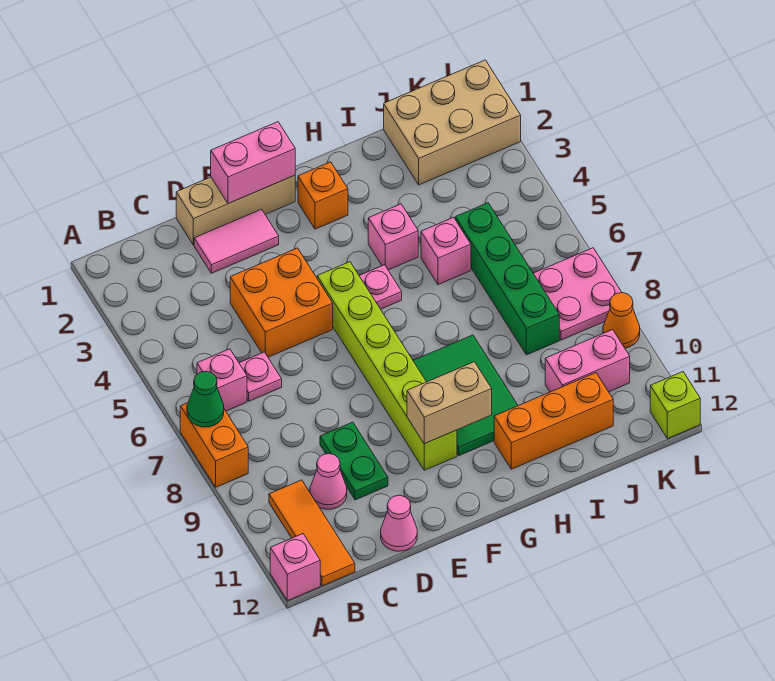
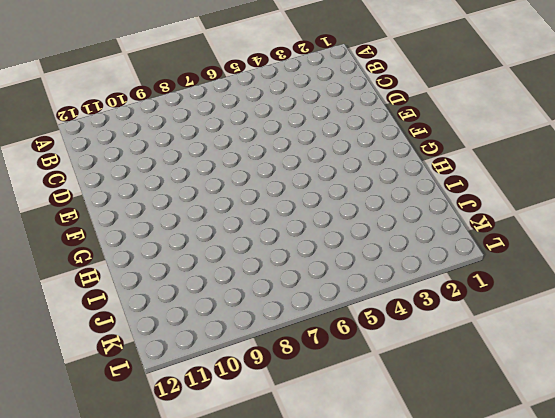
none -> orange brick A7:A8 level 1
none -> pink brick A12 level 1
none -> pink brick B6 level 1

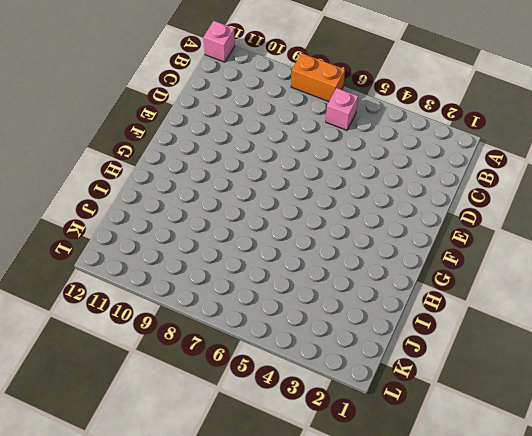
none -> orange tile B10:B12 level 1
none -> pink plate C6 level 1
none -> pink cone C10 level 1

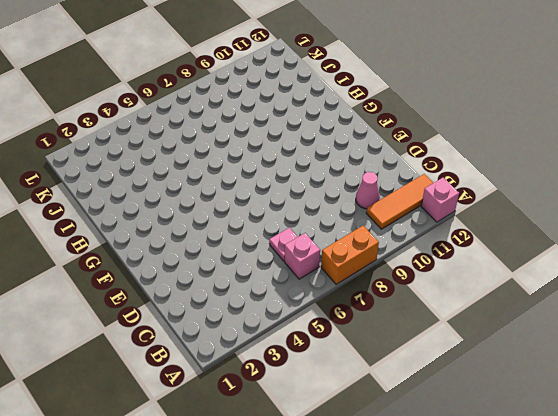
none -> tan brick D1:F1 level 1
none -> pink tile D2:E2 level 1
none -> orange brick D4:E5 level 1

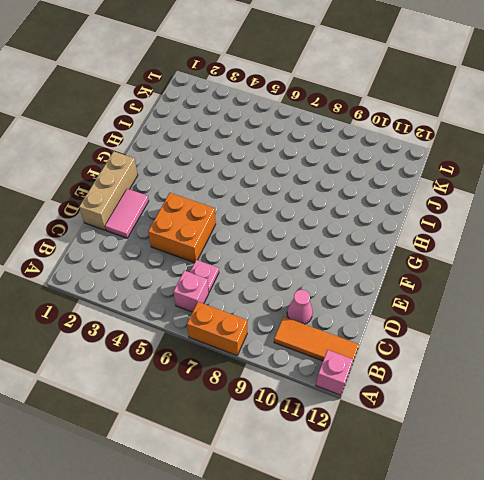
none -> green plate D9:D10 level 1
none -> pink cone D12 level 1
none -> lime brick F5:F10 level 1

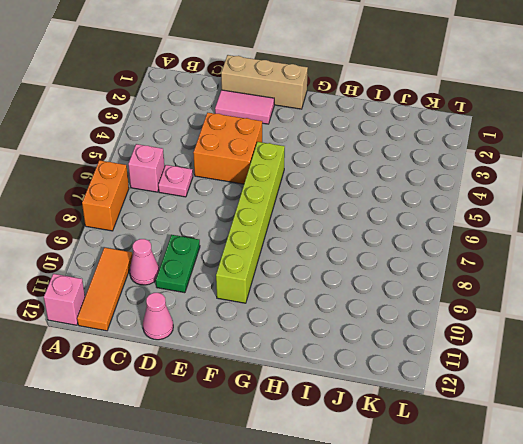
none -> orange brick G2 level 1
none -> pink plate G5 level 1
none -> green tile G8:H10 level 1

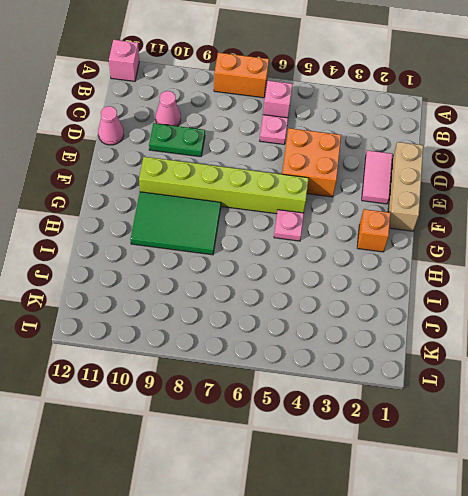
none -> orange tile B10:B12 level 1
none -> pink brick H4 level 1
none -> orange brick H11:J11 level 1

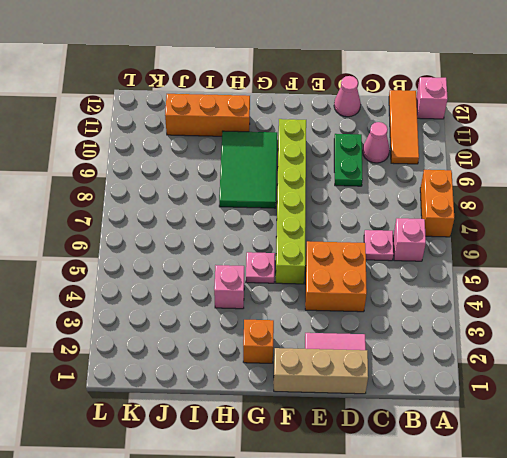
none -> pink brick I5 level 1
none -> tan brick J1:L2 level 1
none -> green brick J5:J8 level 1

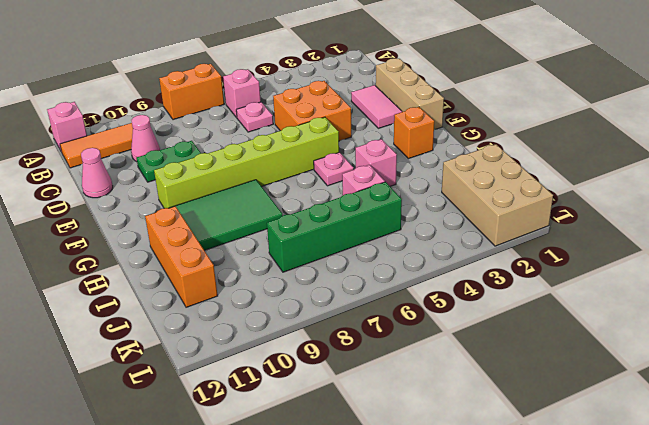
none -> pink brick J10:K10 level 1
none -> pink plate K7:L8 level 1
none -> orange cone L9 level 1

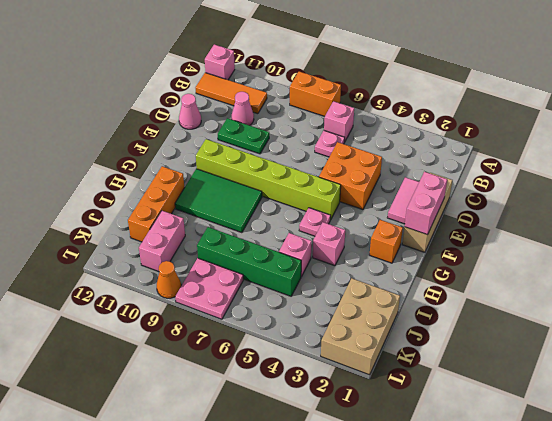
none -> lime brick L12 level 1
none -> green cone A7 level 2
none -> tan brick F10:G10 level 2

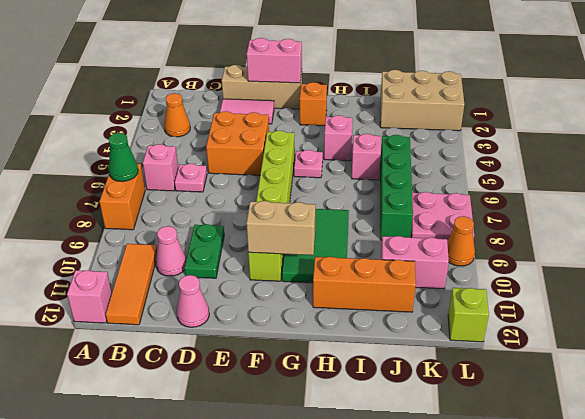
orange cone B3 level 1 -> none

